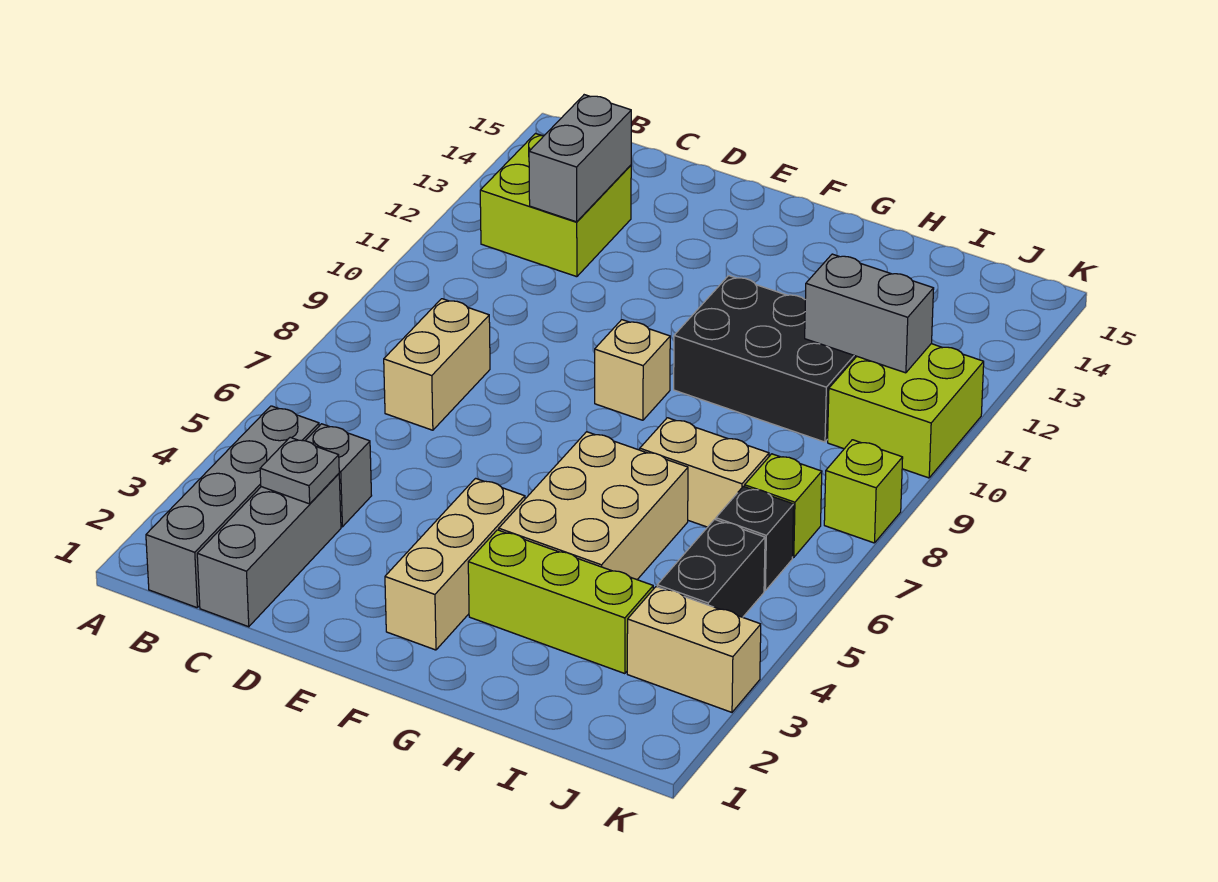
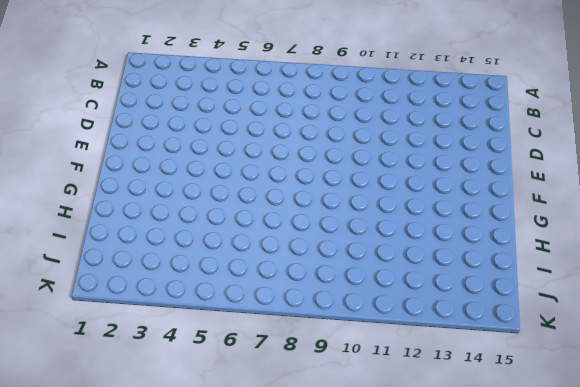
none -> grey brick B1:B4 level 1
none -> lime brick B12:C13 level 1
none -> grey brick C1:C3 level 1

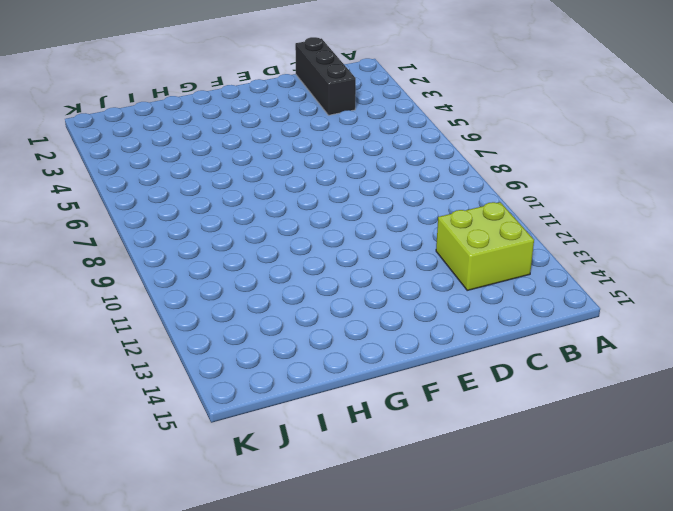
black brick C1:C3 level 1 -> grey brick C1:C3 level 1
none -> grey brick B1:B4 level 1
none -> grey brick C4 level 1
none -> tan brick C7:C8 level 1

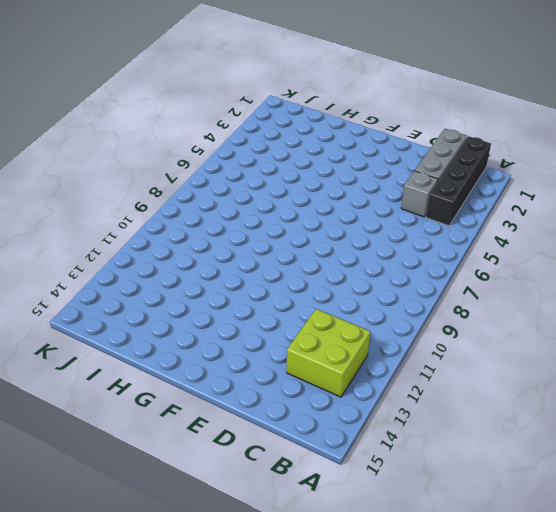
black brick B1:B4 level 1 -> grey brick B1:B4 level 1
none -> tan brick C7:C8 level 1
none -> tan brick F2:F4 level 1
none -> tan brick F9 level 1

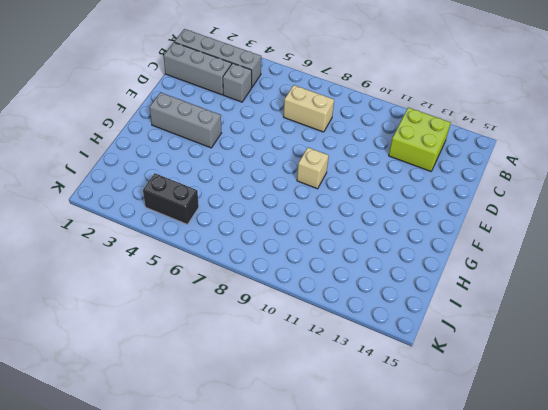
grey brick F2:F4 level 1 -> tan brick F2:F4 level 1
none -> lime brick G3:I3 level 1
none -> tan brick G4:H6 level 1
none -> black brick G10:I11 level 1

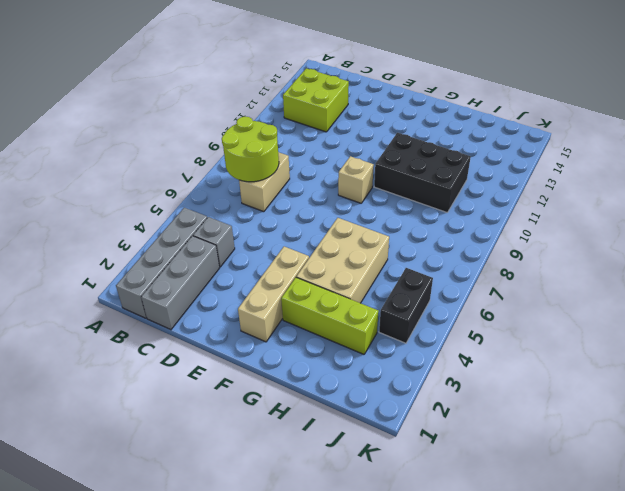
lime round brick B7:C8 level 2 -> none
none -> tan brick H7:I7 level 1
none -> tan brick J3:K3 level 1
none -> black brick J6 level 1

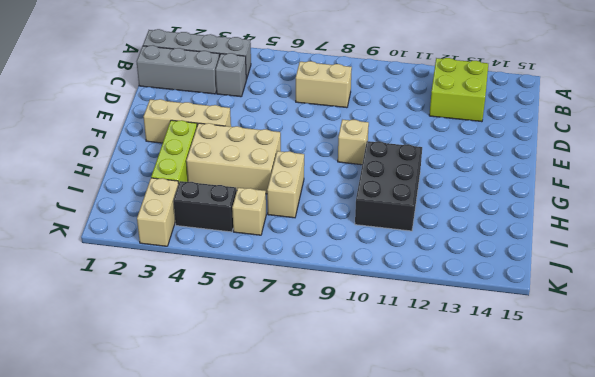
tan brick J6 level 1 -> black brick J6 level 1
none -> lime brick J7 level 1
none -> lime brick J10:K11 level 1
none -> lime brick K8 level 1

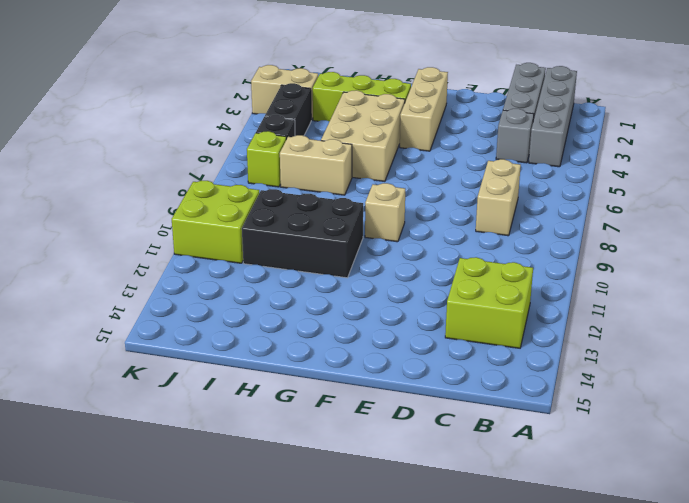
none -> lime brick K8 level 1
none -> grey plate C3 level 2
none -> grey brick C12:C13 level 2

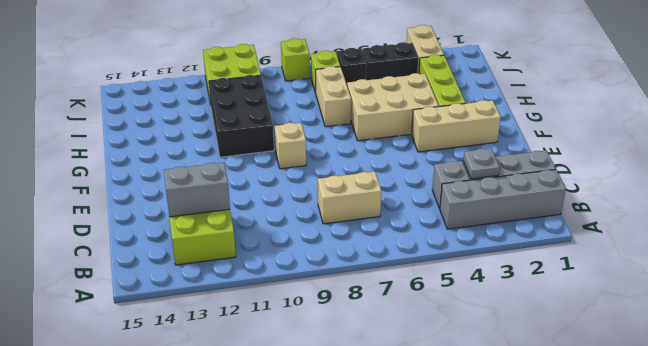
none -> grey brick I11:J11 level 2

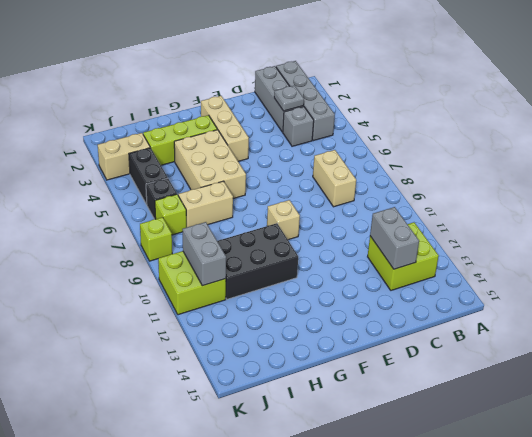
grey brick J10:J11 level 2 -> grey brick I11:J11 level 2

